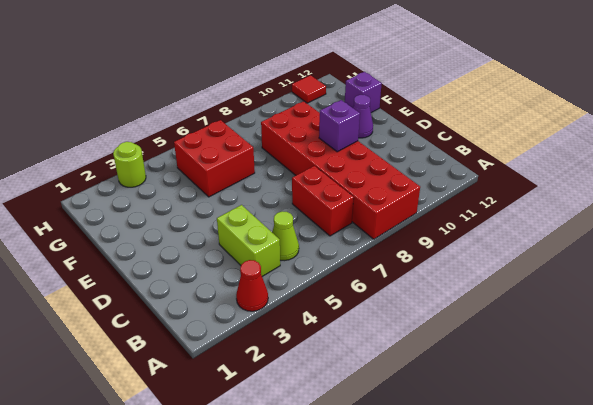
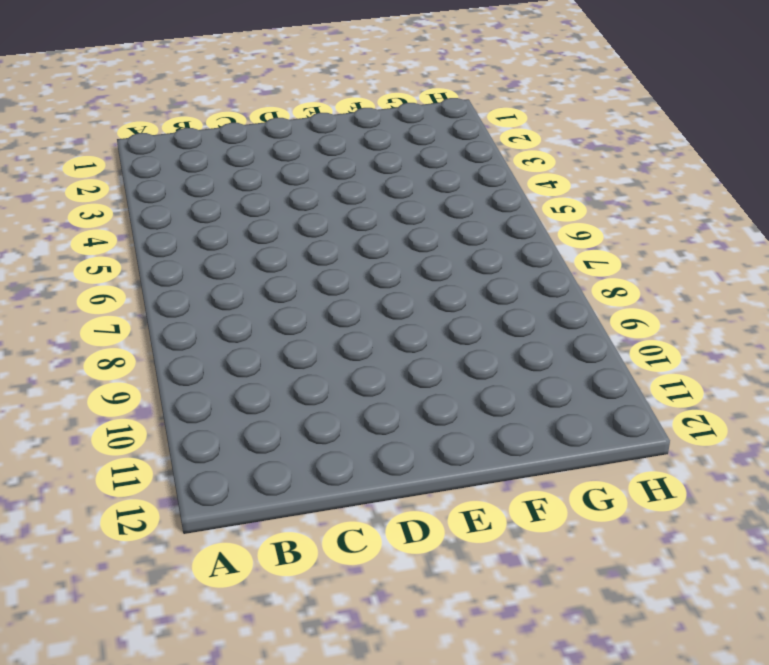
none -> red cone A3 level 1
none -> red brick A8:F9 level 1

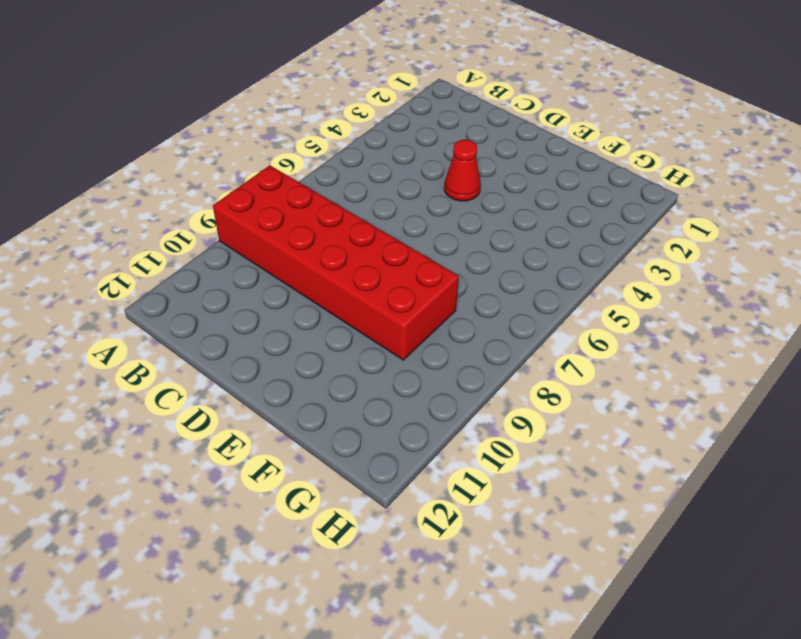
red cone D4 level 1 -> red cone A3 level 1
none -> lime brick B4:C4 level 1
none -> lime cone B5 level 1

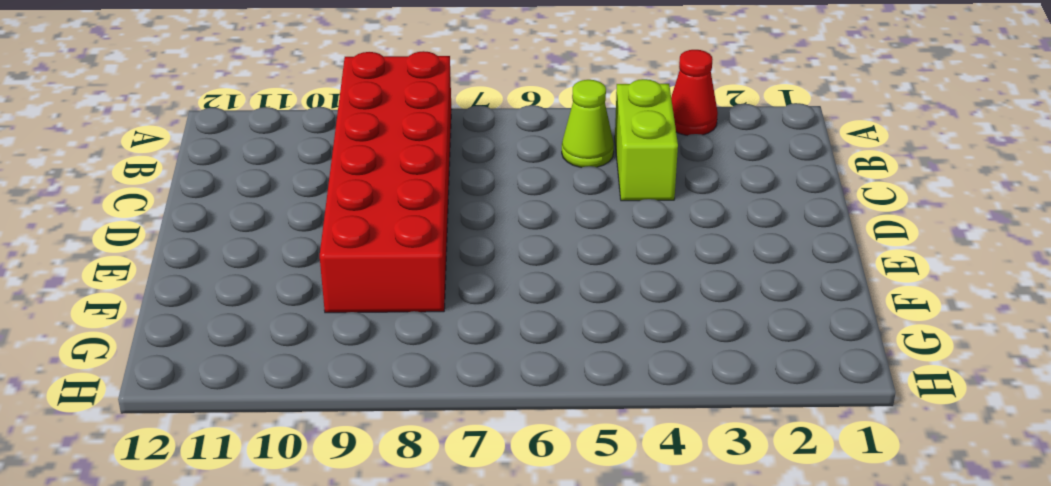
none -> red brick B7:C7 level 1
none -> purple cone E11 level 1

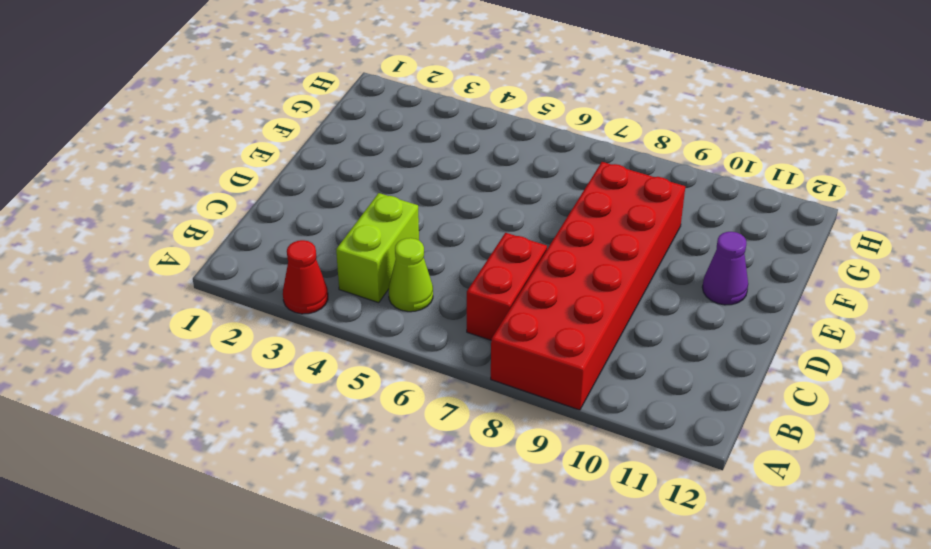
none -> red brick F5:G6 level 1
none -> purple brick F12 level 1

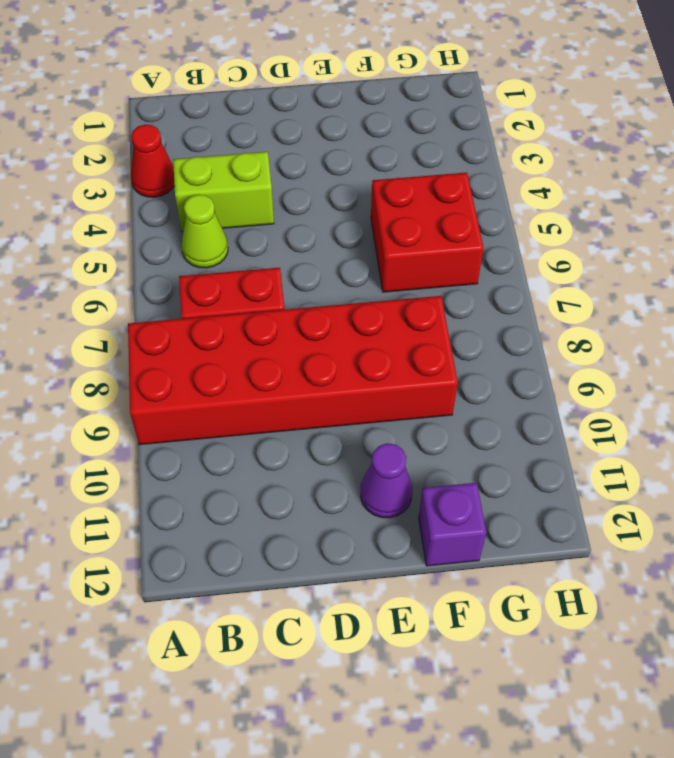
none -> lime round brick H3 level 1
none -> red tile H11 level 1

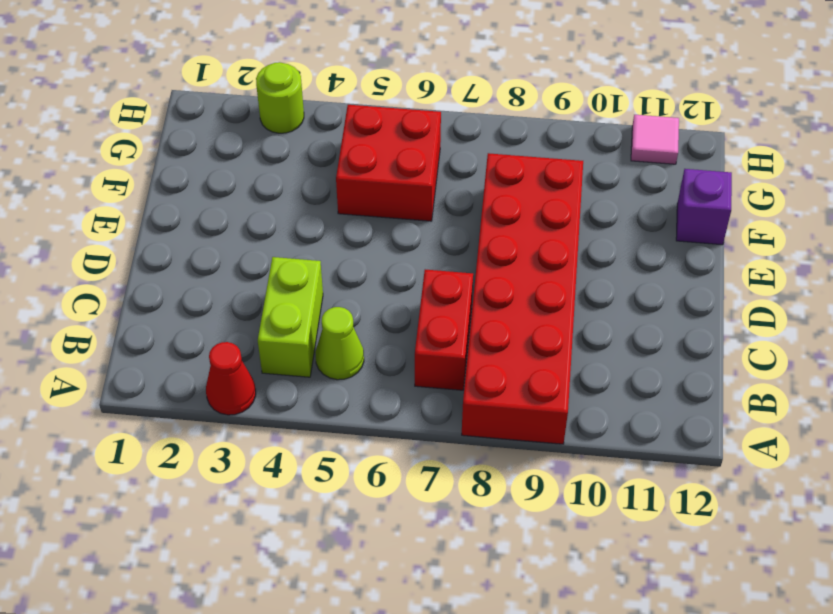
pink tile H11 level 1 -> red tile H11 level 1
none -> purple cone E11 level 1
none -> purple brick D9 level 2

